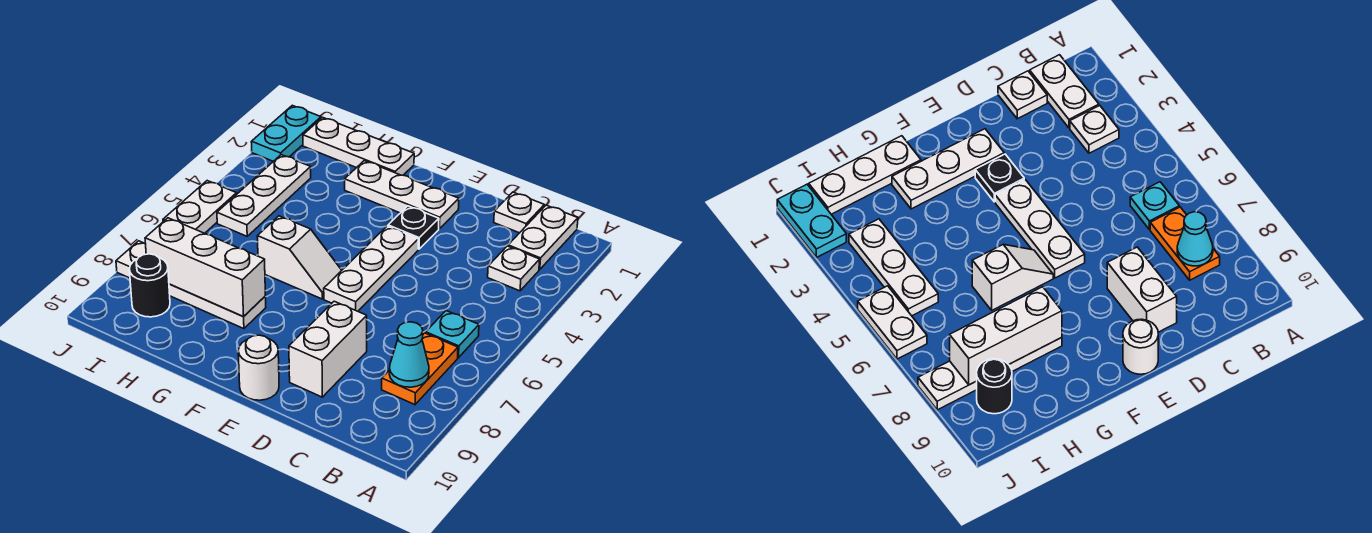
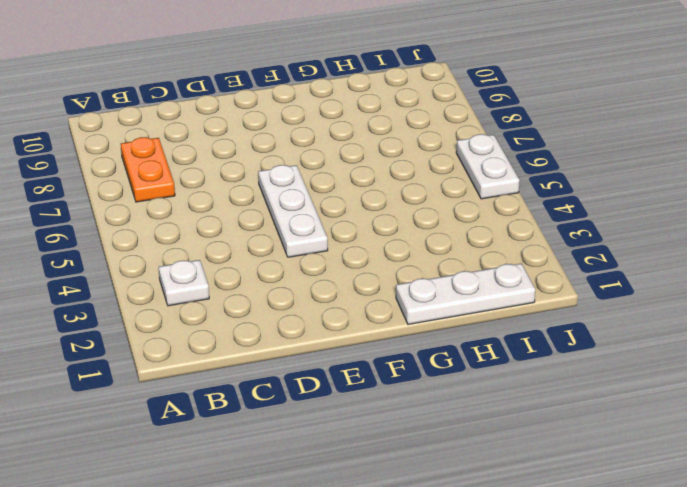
none -> white plate B1:B2 level 1
none -> cyan plate B6 level 1
none -> white plate C1 level 1

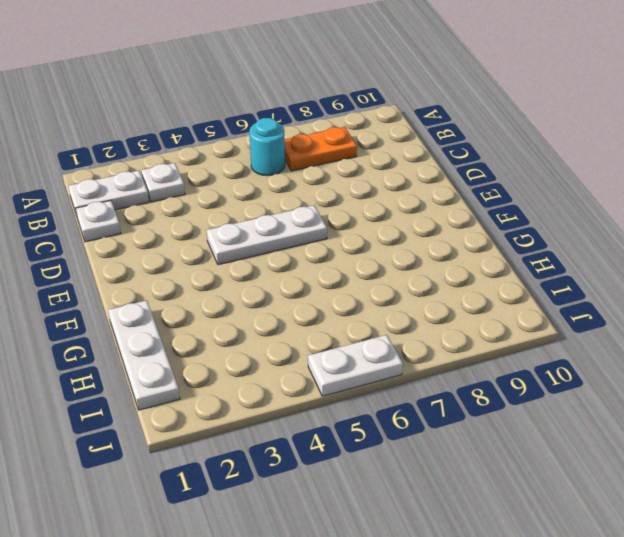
cyan round brick B6 level 1 -> cyan plate B6 level 1
none -> white brick D8:D9 level 1
none -> white plate E2:G2 level 1
none -> black plate E3 level 1

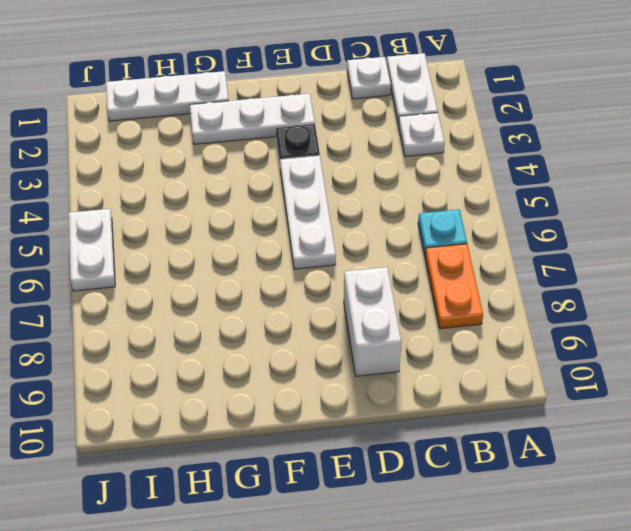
none -> white round brick E10 level 1
none -> white slope F6:G6 level 1 top G
none -> white plate G8:J8 level 1

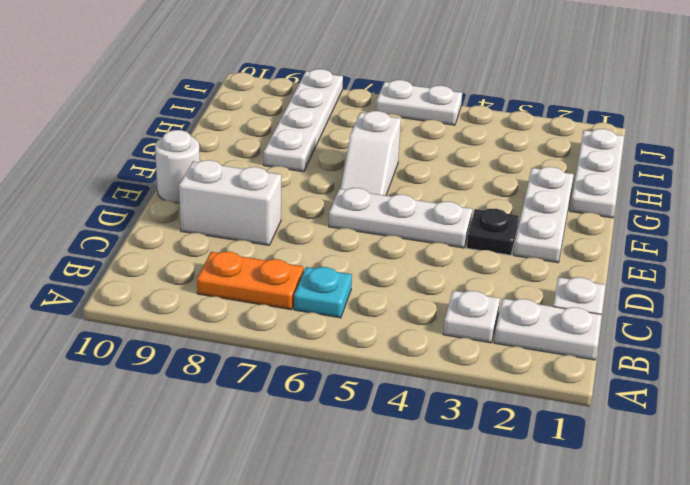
none -> white plate I3:I5 level 1
none -> black round brick I9 level 1
none -> cyan plate J1:J2 level 1

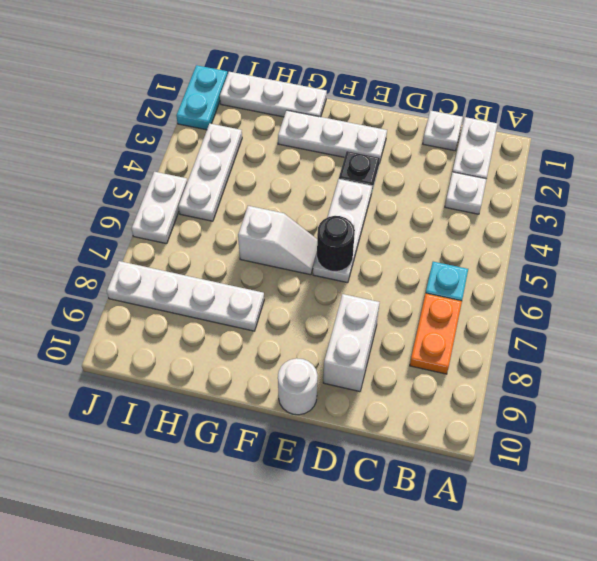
black round brick E6 level 2 -> black round brick I9 level 1
none -> cyan cone B8 level 2
none -> white brick G8:I8 level 2

